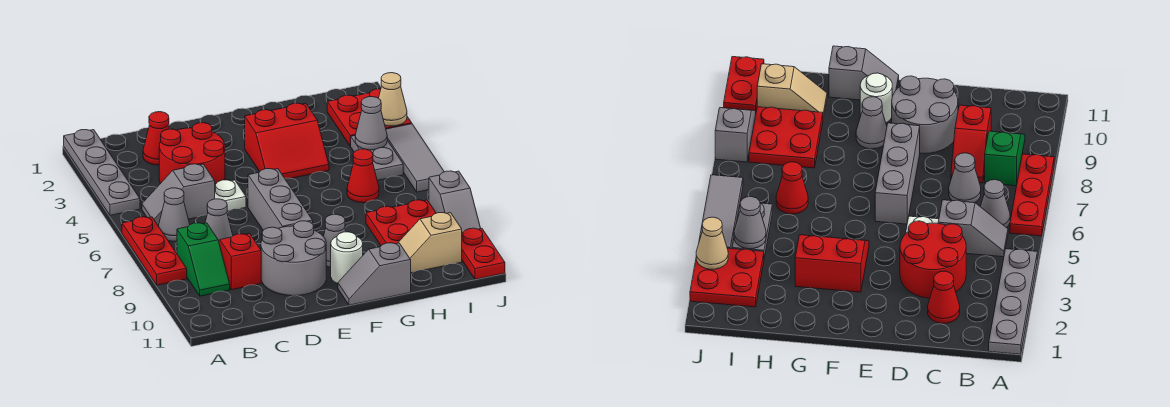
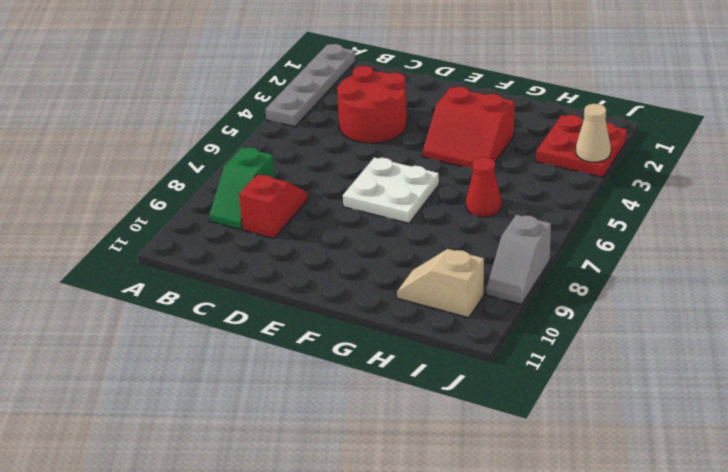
white plate E6:F7 level 1 -> grey brick E6:E8 level 1
none -> red plate A6:A8 level 1
none -> grey slope B5:C5 level 1 top C
none -> grey cone B6 level 1

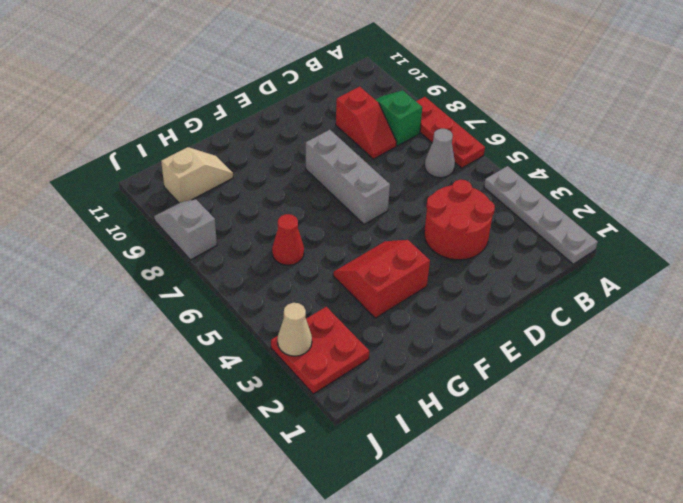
none -> grey slope B5:C5 level 1 top C
none -> red cone C2 level 1
none -> grey cone C7 level 1

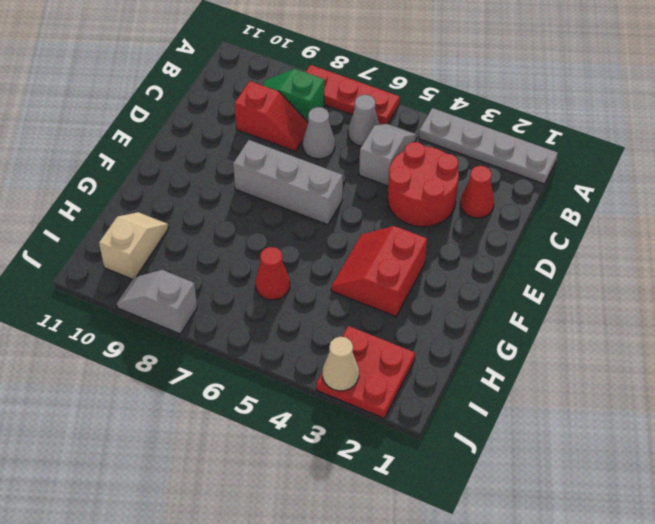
none -> white plate D5 level 1
none -> grey round brick D9:E10 level 1
none -> grey cone F9 level 1

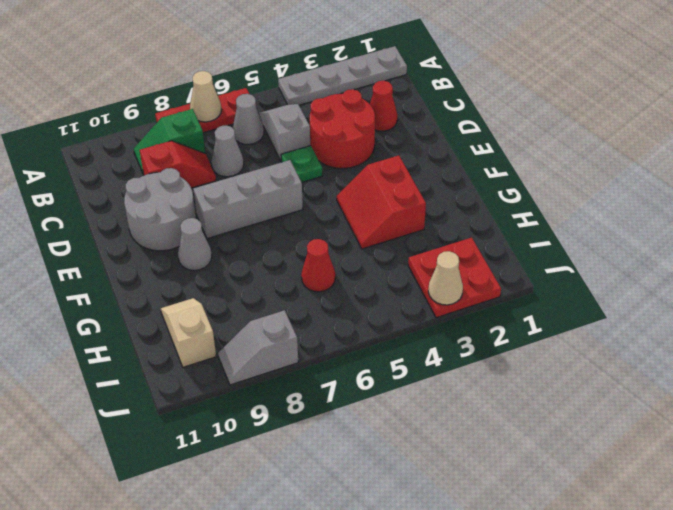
tan cone A7 level 2 -> none
green plate D5 level 1 -> white plate D5 level 1
none -> white round brick F10 level 1
none -> grey slope F11:G11 level 1 top G
none -> red plate H8:I9 level 1

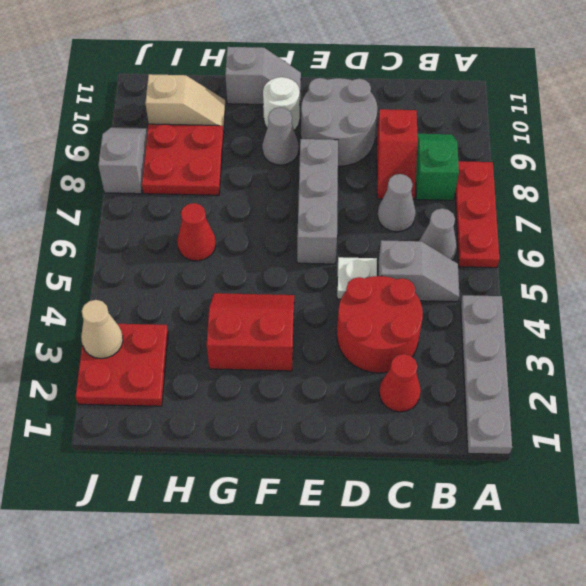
none -> grey plate I4:I5 level 1
none -> grey tile J4:J6 level 1
none -> red plate J10:J11 level 1

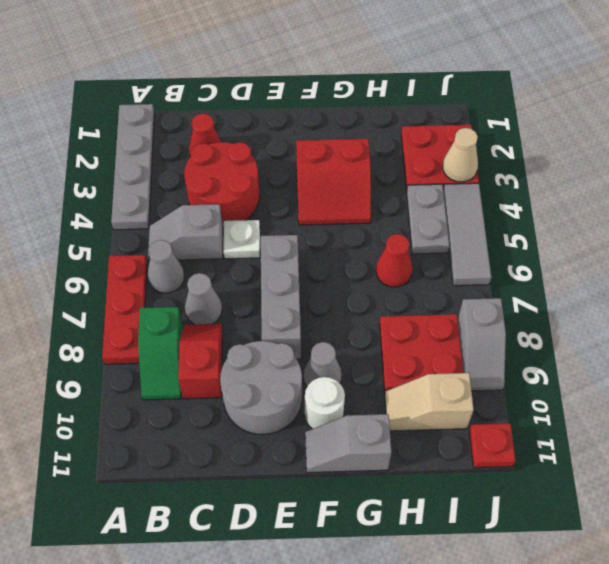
red plate J11 level 1 -> red plate J10:J11 level 1
none -> grey cone I4 level 2

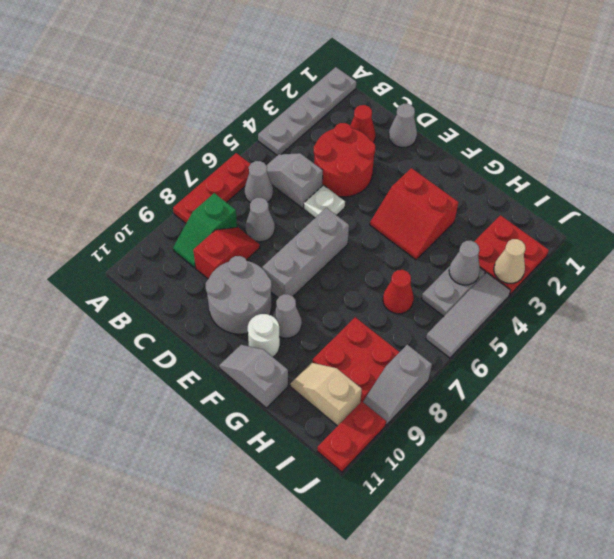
grey cone D1 level 1 -> none

